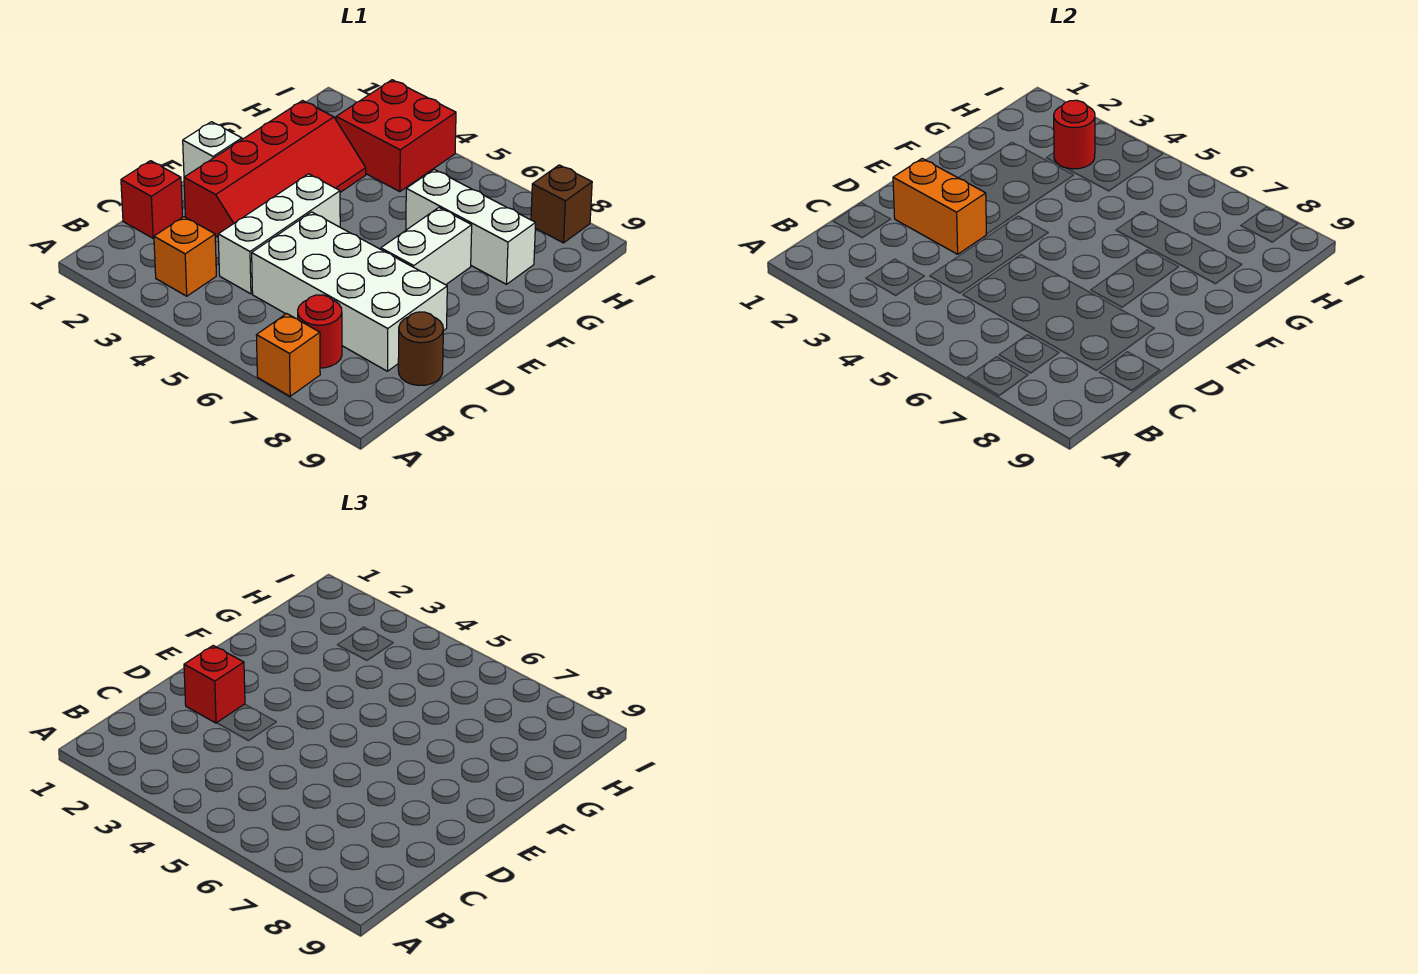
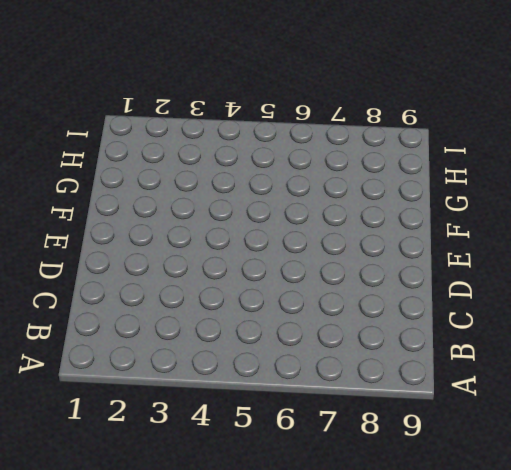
none -> orange brick A7 level 1
none -> orange brick B3 level 1
none -> red round brick B7 level 1

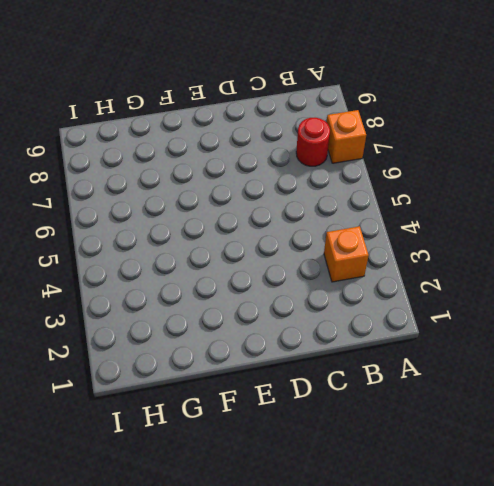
none -> red brick C1 level 1
none -> white brick C4:E4 level 1
none -> white brick C5:D8 level 1

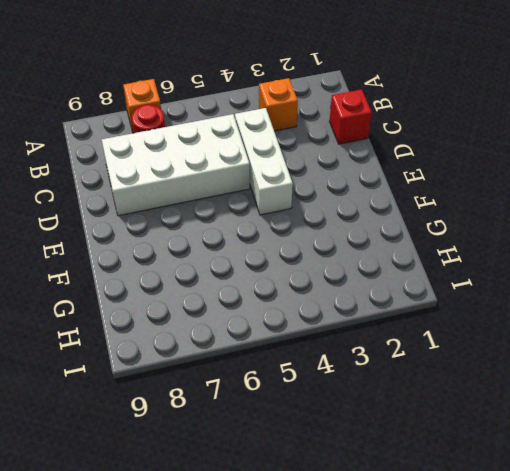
none -> brown round brick C9 level 1
none -> red slope D2:G3 level 1 top 2
none -> white brick E1 level 1

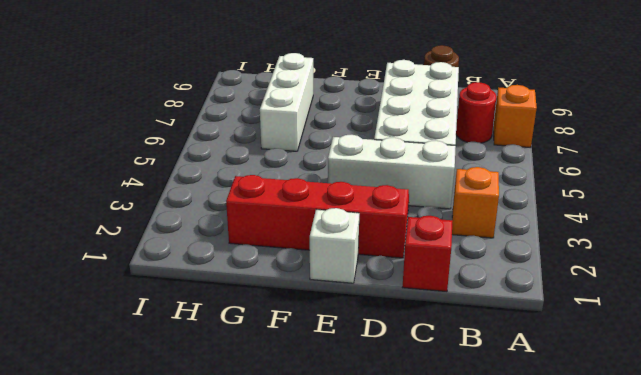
none -> white brick E7:F7 level 1
none -> red brick H3:I4 level 1
none -> brown brick I8 level 1

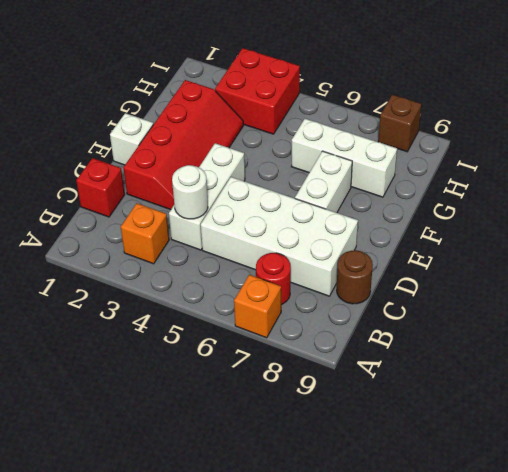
white round brick C4 level 2 -> none
none -> orange brick D2:D3 level 2
none -> red round brick H3 level 2
none -> red brick D2 level 3

